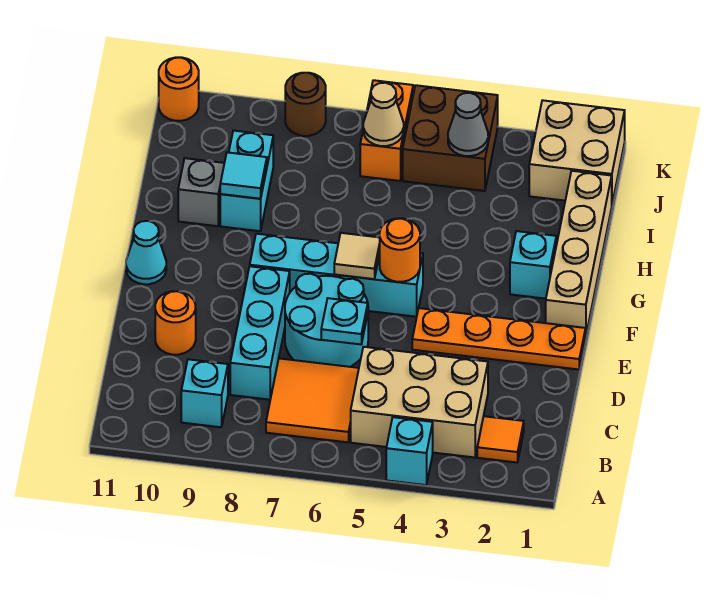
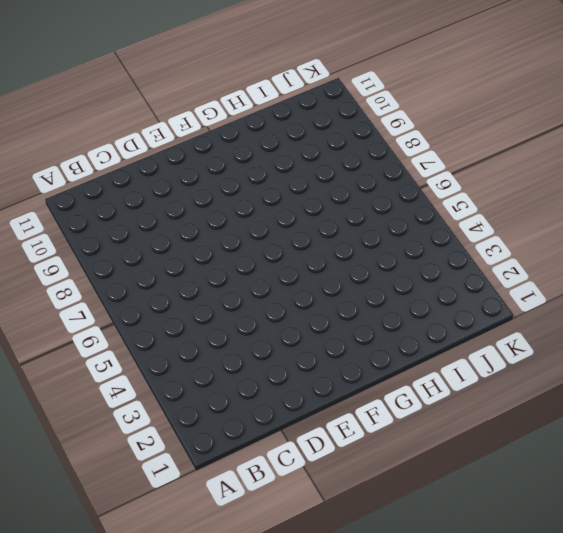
none -> cyan brick A4 level 1
none -> orange tile B2 level 1
none -> tan brick B3:C5 level 1

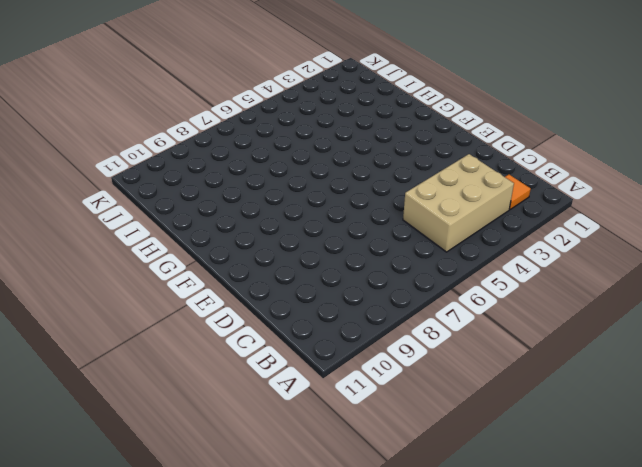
none -> cyan brick A4 level 1
none -> orange tile B6:C7 level 1
none -> cyan brick B9 level 1

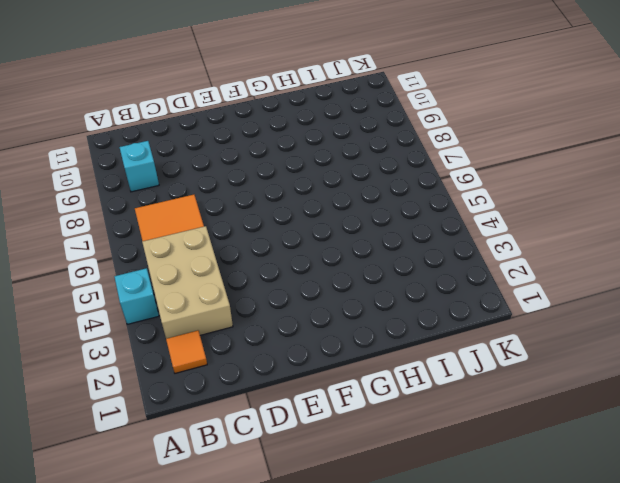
none -> cyan brick C8:E8 level 1
none -> cyan round brick D6:E7 level 1
none -> orange round brick D10 level 1

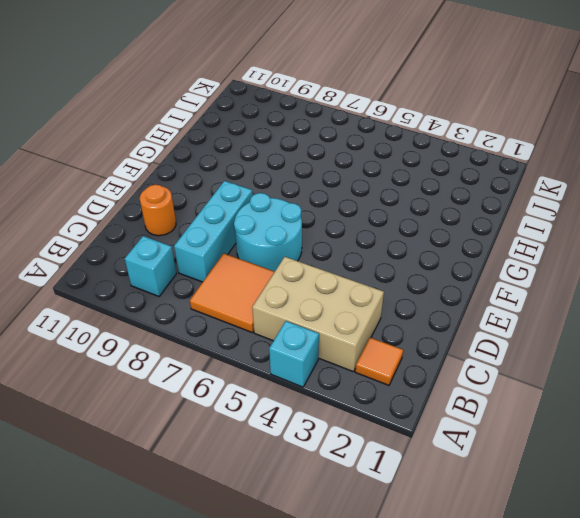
none -> orange plate E1:E4 level 1
none -> tan brick F1:I1 level 1
none -> cyan brick F5:F8 level 1

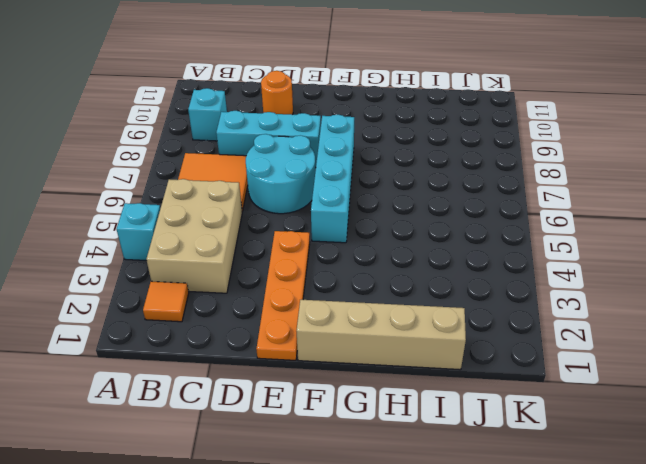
none -> cyan cone F11 level 1
none -> cyan brick G2 level 1
none -> cyan brick H9:I9 level 1

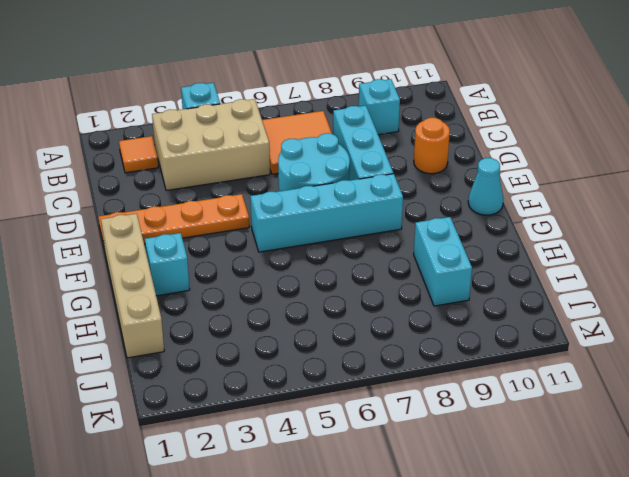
none -> grey brick H10 level 1
none -> tan brick J1:K2 level 1
none -> brown brick J4:K5 level 1

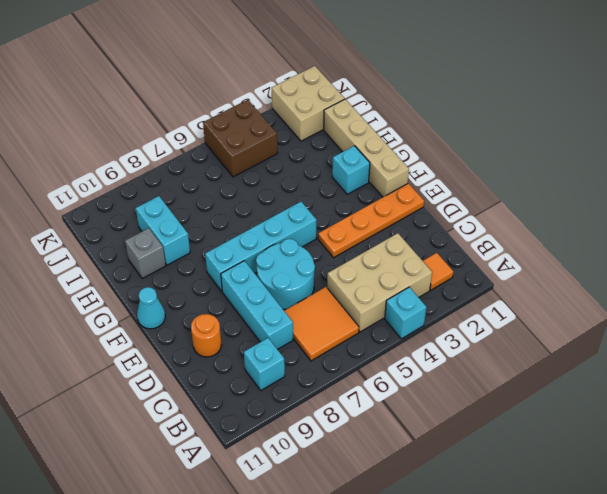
none -> orange brick J6:K6 level 1
none -> brown round brick K8 level 1
none -> orange round brick K11 level 1

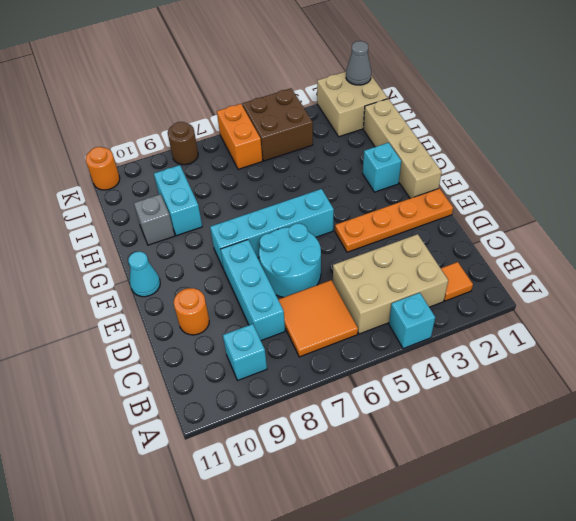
grey cone K1 level 2 -> grey cone J4 level 2
none -> cyan plate D6 level 2
none -> orange round brick F5 level 2
none -> tan tile F6 level 2

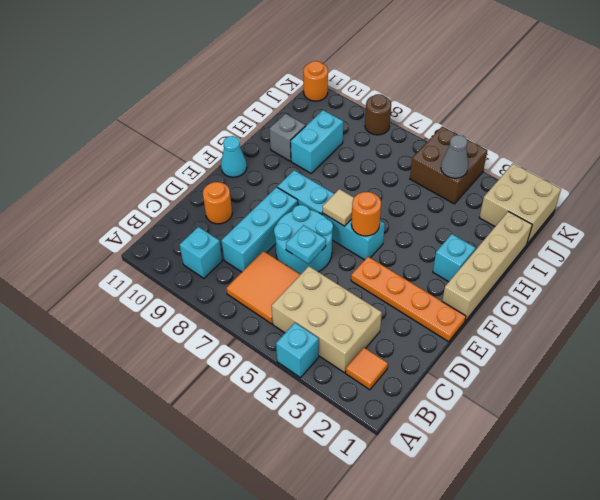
none -> orange brick J6:K6 level 1
none -> cyan tile H9 level 2
none -> tan cone J6 level 2

